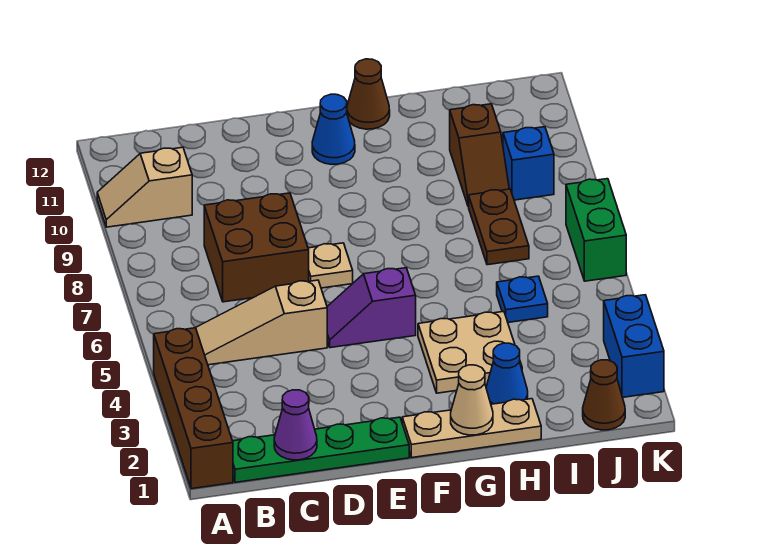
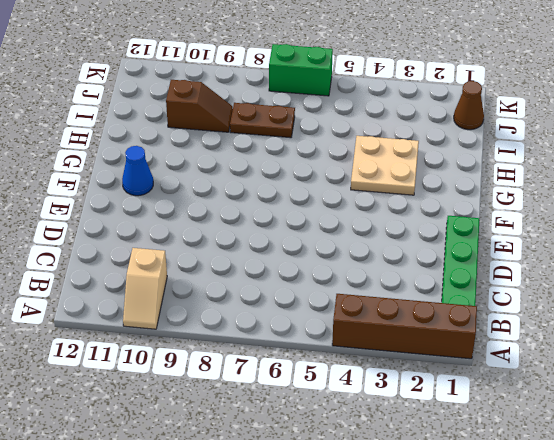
none -> tan slope B5:D5 level 1 top D
none -> brown brick C7:D8 level 1
none -> purple slope E5:F5 level 1 top F

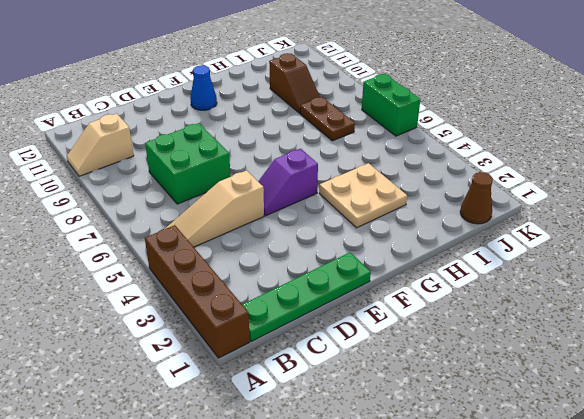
green brick C7:D8 level 1 -> brown brick C7:D8 level 1
none -> tan plate E7 level 1
none -> tan plate F1:H1 level 1
none -> brown cone G12 level 1

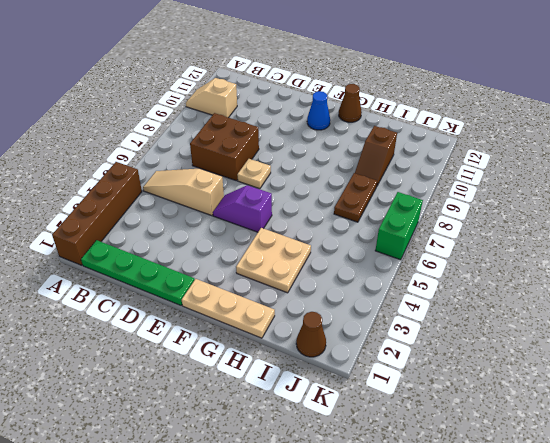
none -> blue cone H2 level 1
none -> blue plate I5 level 1
none -> blue brick J9 level 1

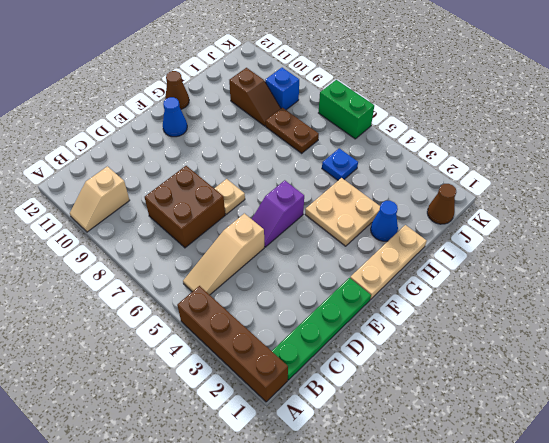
none -> blue brick K2:K3 level 1
none -> purple cone C1 level 2
none -> tan cone G1 level 2

